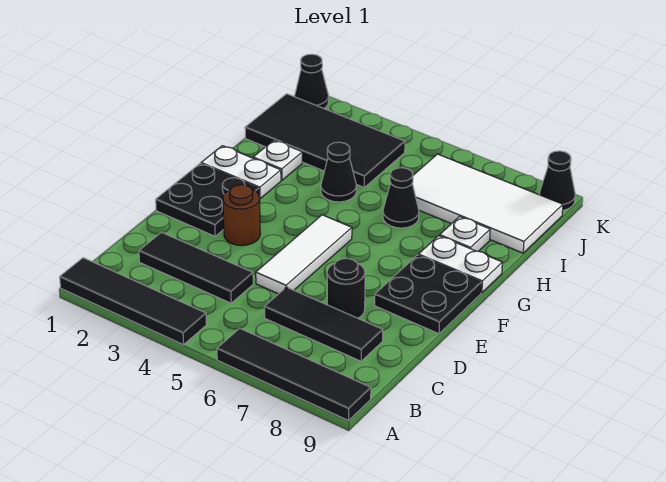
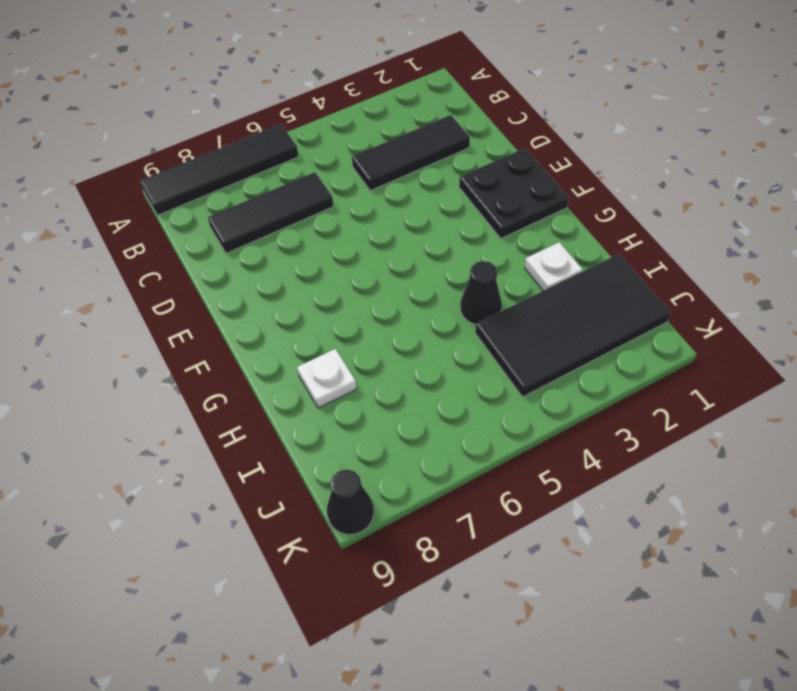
none -> black tile A1:A4 level 1
none -> white tile D5:F5 level 1
none -> black round brick D7 level 1

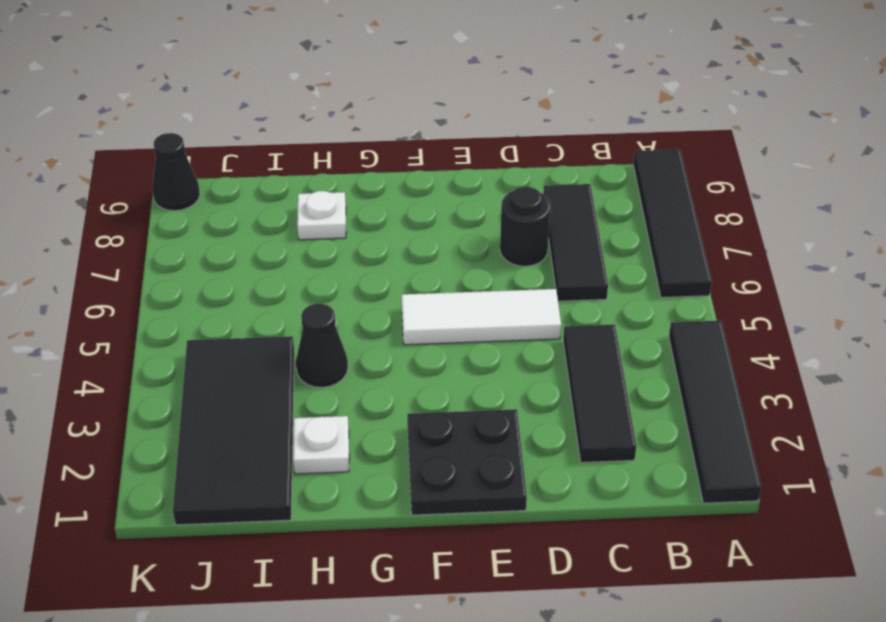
none -> brown round brick E3 level 1
none -> black plate E8:F9 level 1
none -> white plate G1:G2 level 1

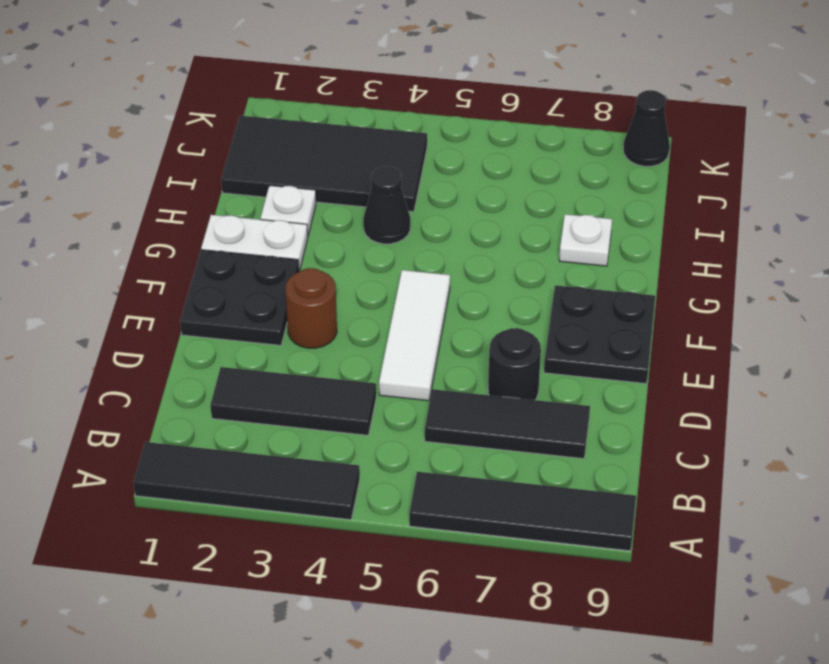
none -> white plate G8:G9 level 1
none -> black cone H6 level 1
none -> white tile I6:J9 level 1

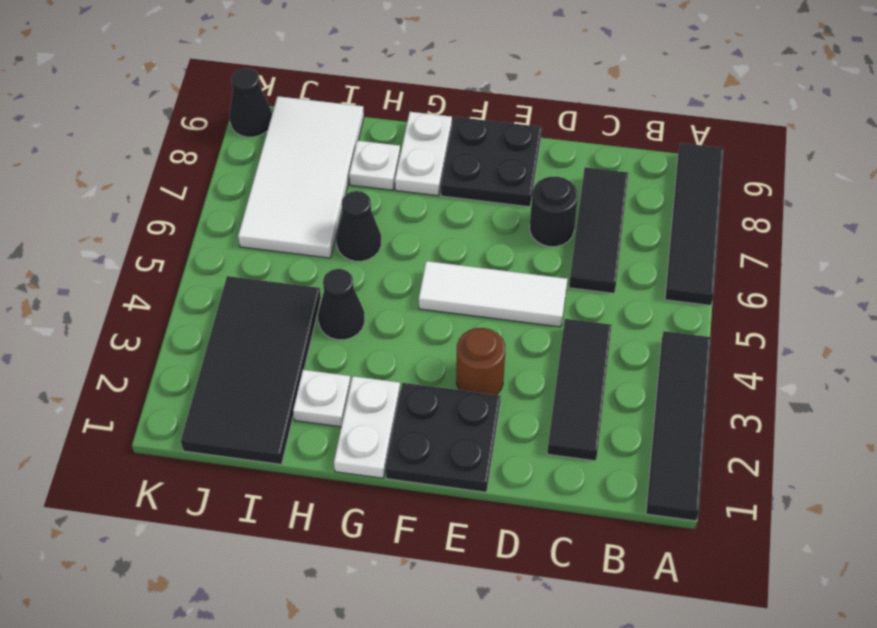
none -> black cone K1 level 1

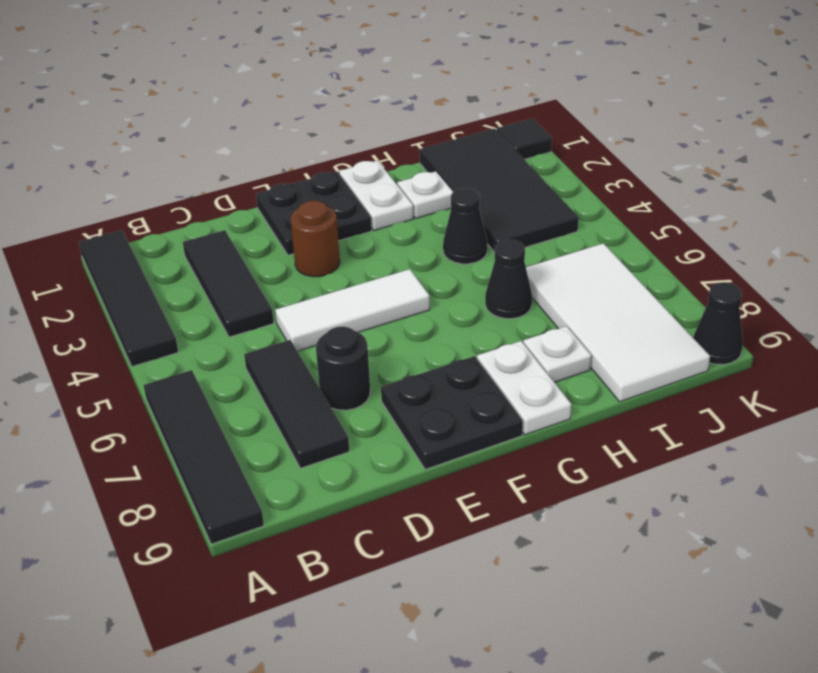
black tile K1 level 1 -> black cone K1 level 1

